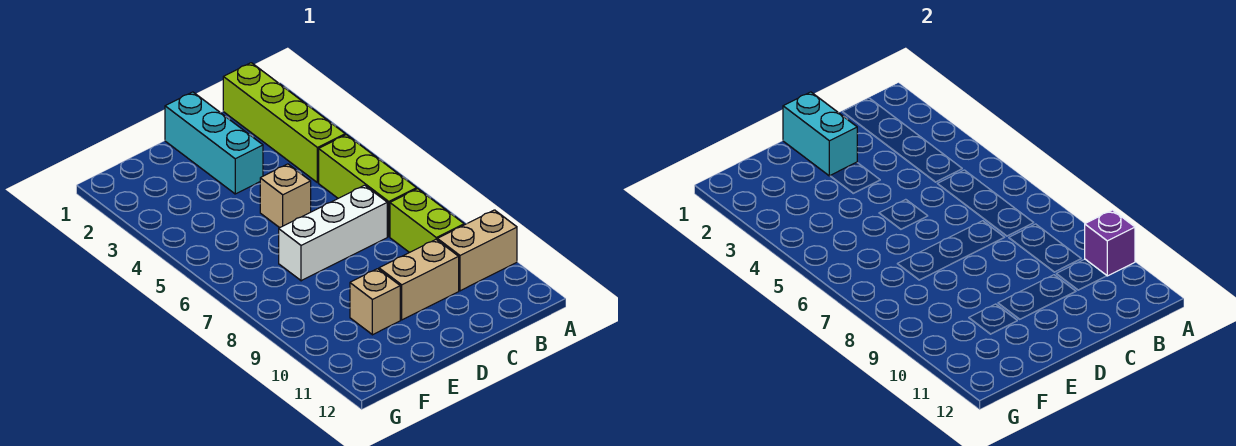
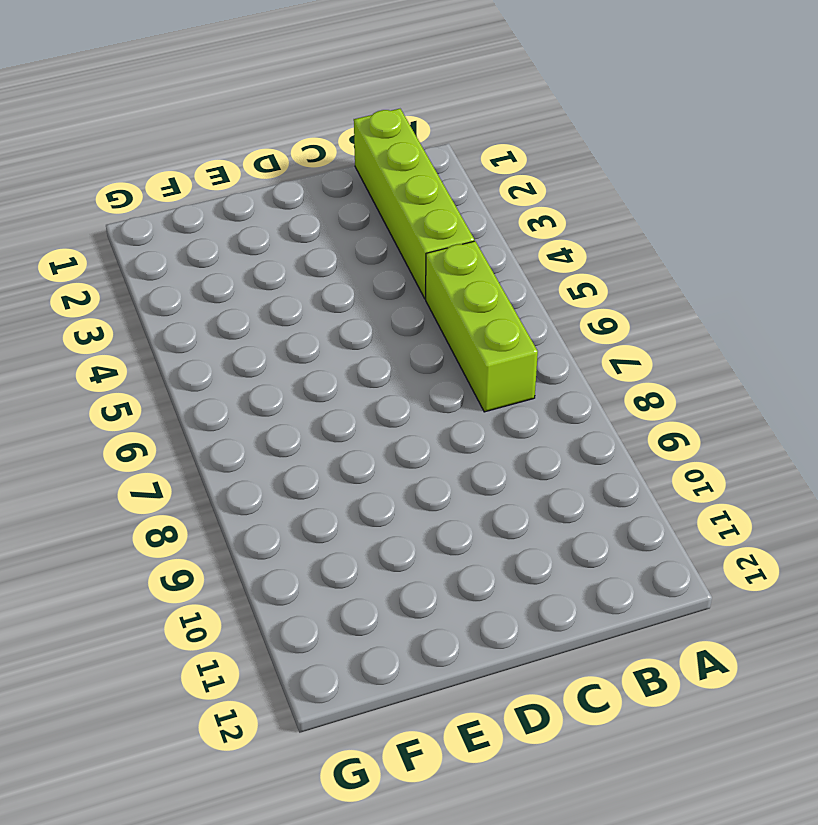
none -> tan brick A10:B10 level 1
none -> lime brick B8:B9 level 1

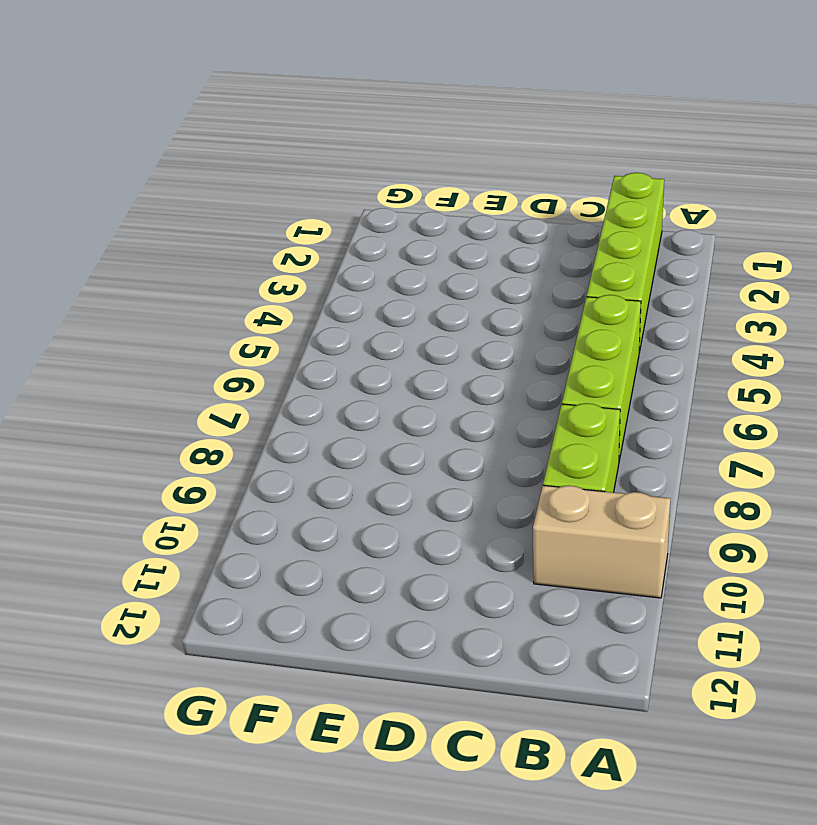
none -> white brick C7:E7 level 1
none -> tan brick C10:D10 level 1

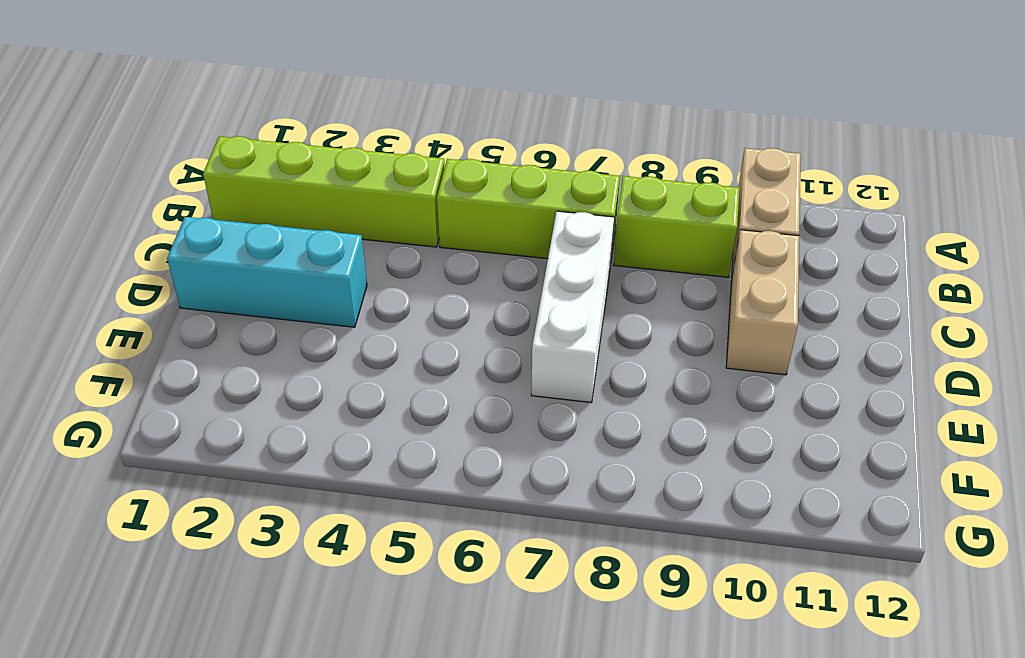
none -> tan brick D5 level 1
none -> tan brick E10 level 1

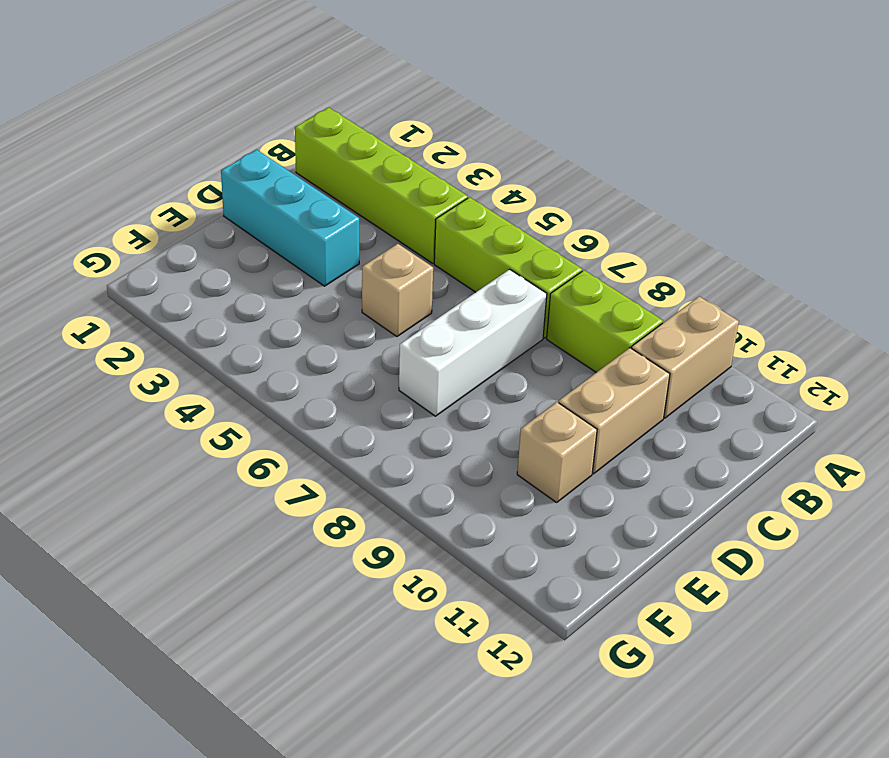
none -> purple brick A10 level 2
none -> cyan brick D1:D2 level 2

